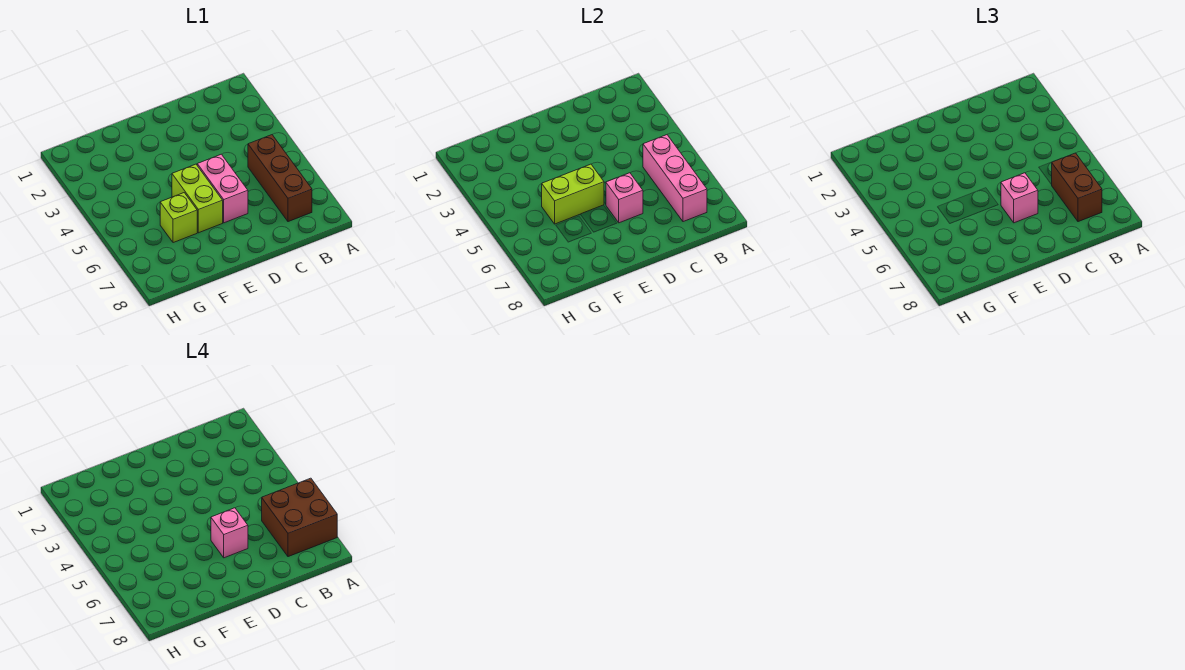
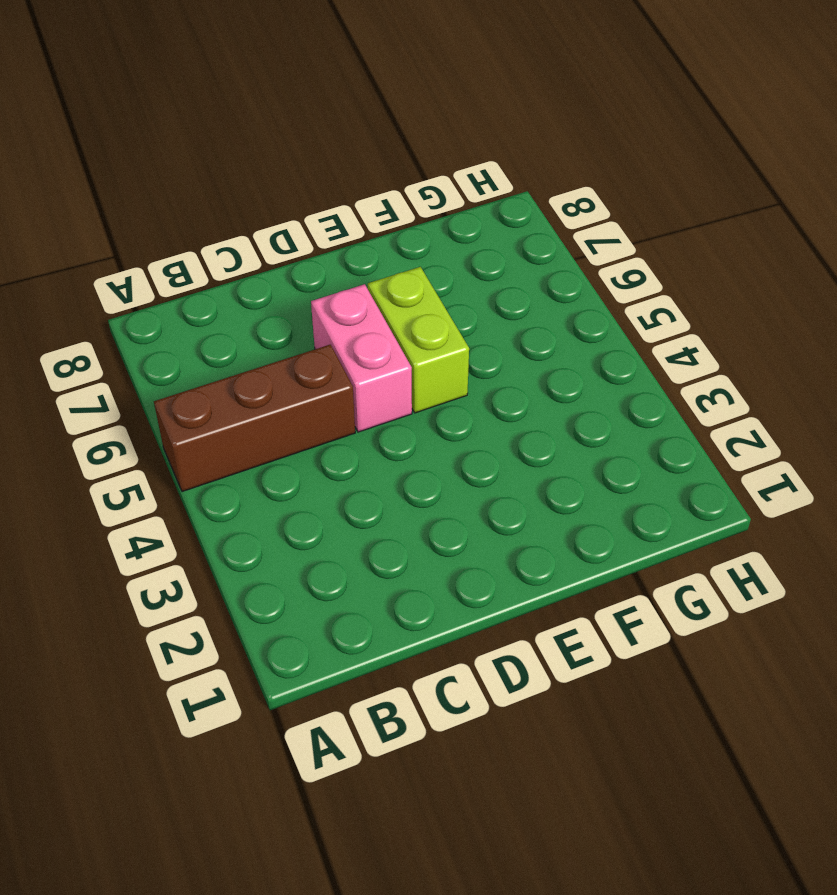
brown brick A5:C5 level 1 -> brown brick B5:B7 level 1
none -> lime brick F6 level 1
none -> pink brick B5:B7 level 2

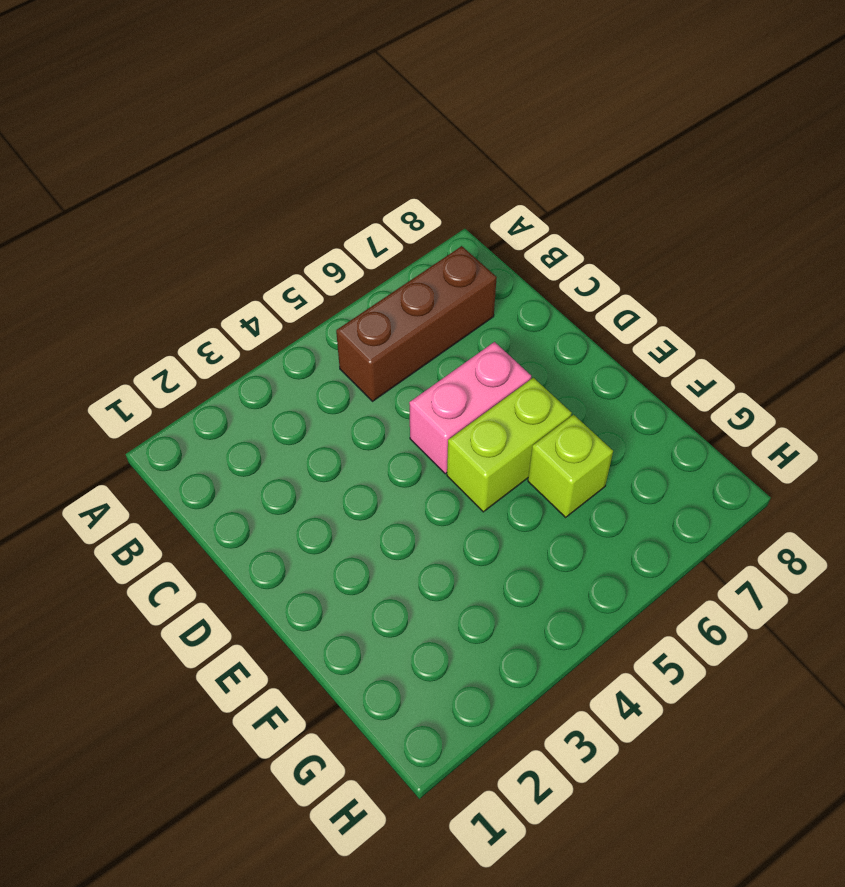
none -> pink brick B5:B7 level 2
none -> pink brick D6 level 2

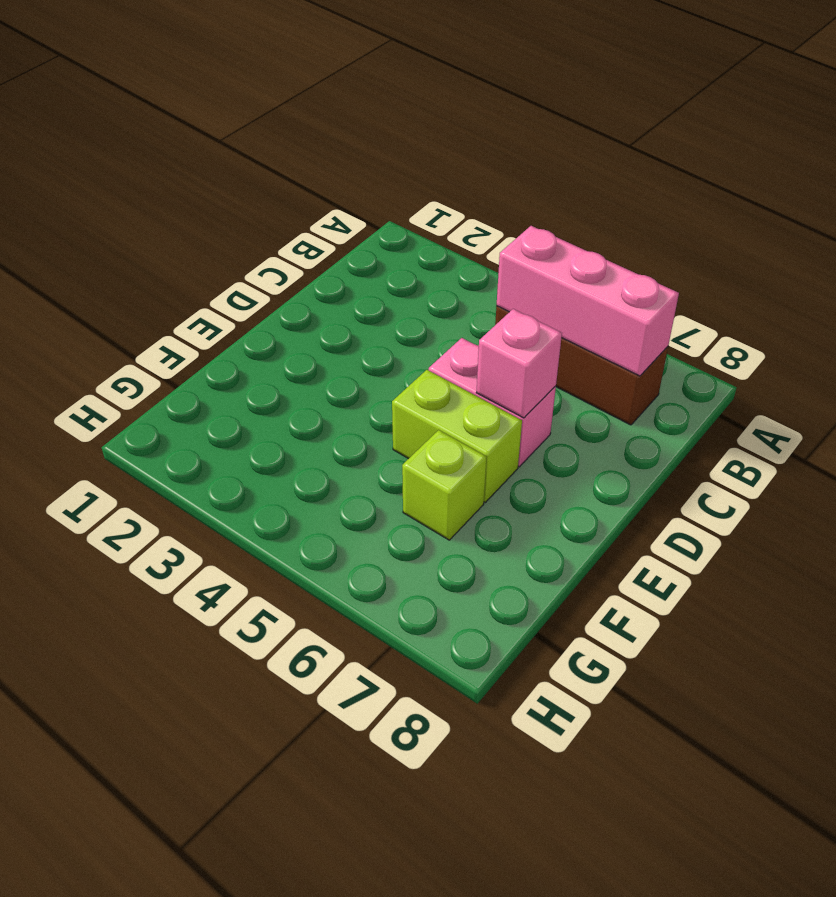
none -> lime brick E5:F5 level 2
none -> brown brick B6:B7 level 3

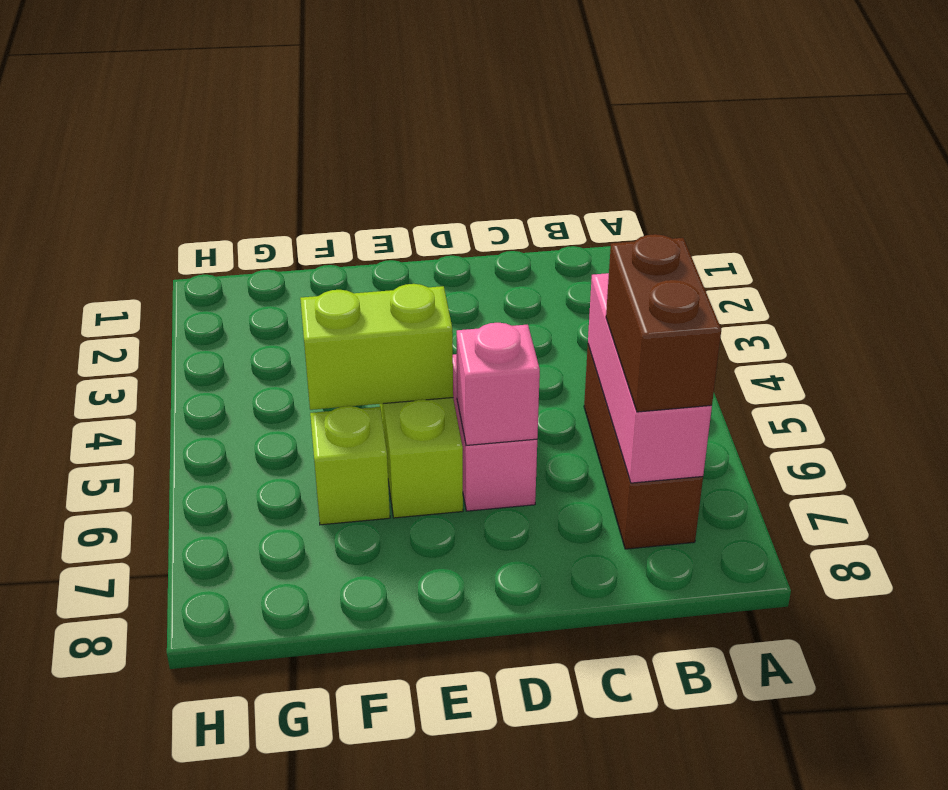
none -> pink brick D6 level 3
none -> brown brick A6:B7 level 4

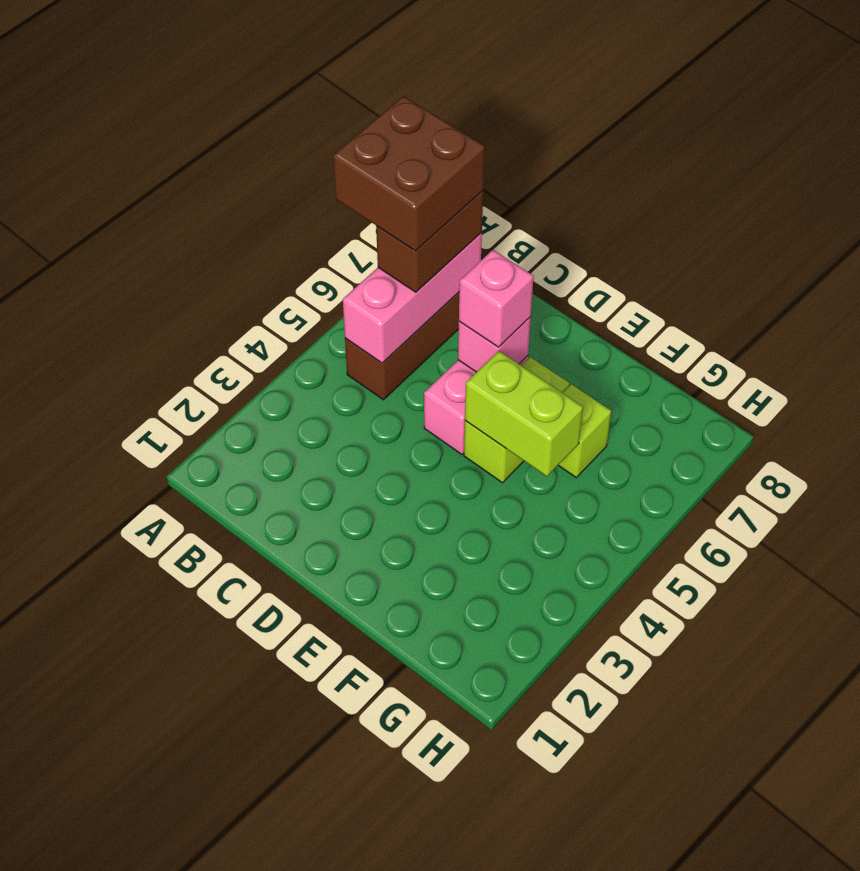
none -> pink brick D6 level 4

